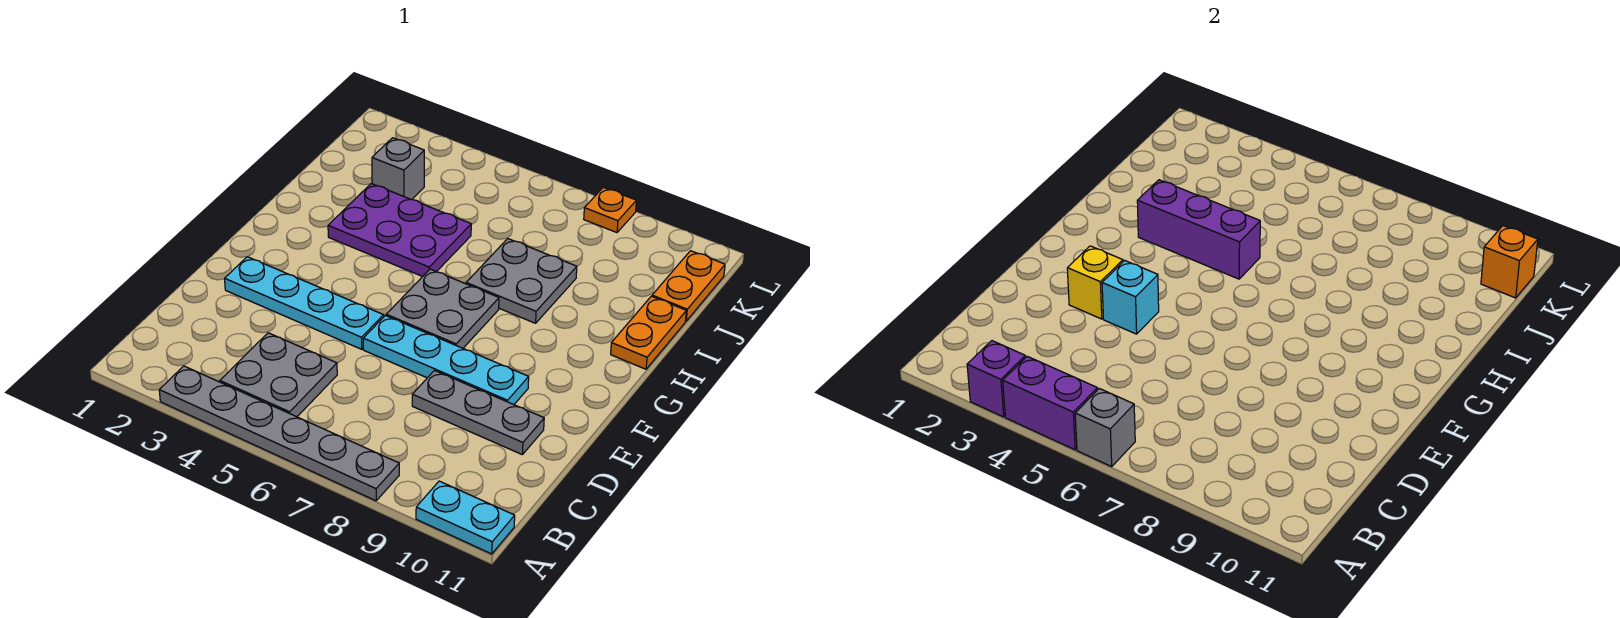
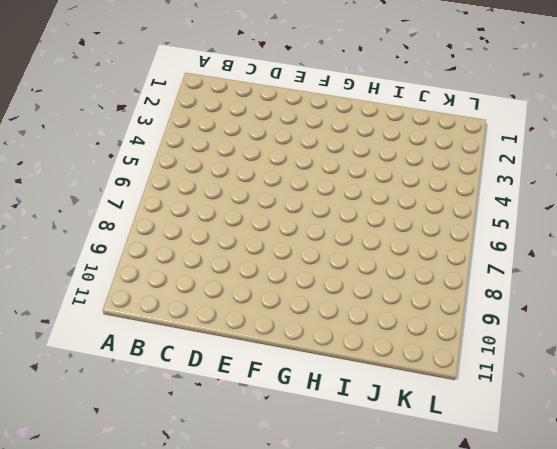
none -> grey plate A3:A8 level 1
none -> cyan plate A10:A11 level 1
none -> grey plate B4:C5 level 1

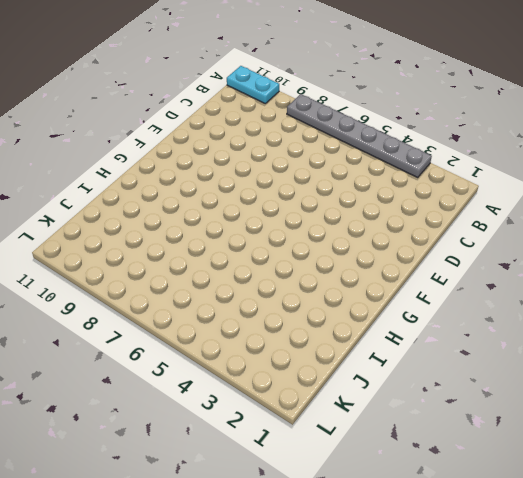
none -> grey plate B4:C5 level 1
none -> grey plate D8:D10 level 1
none -> cyan plate E2:E5 level 1

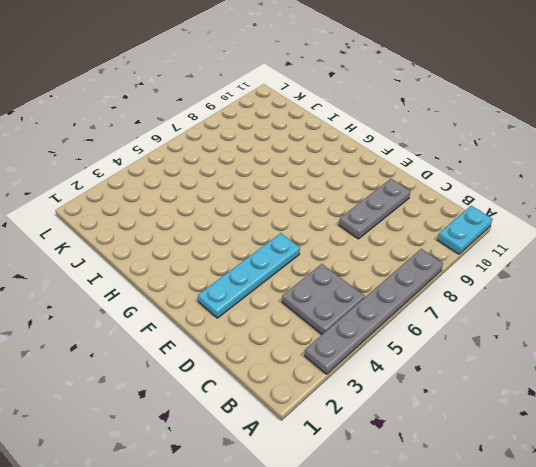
none -> cyan plate E6:E9 level 1
none -> grey plate F6:G7 level 1
none -> purple plate H3:I5 level 1

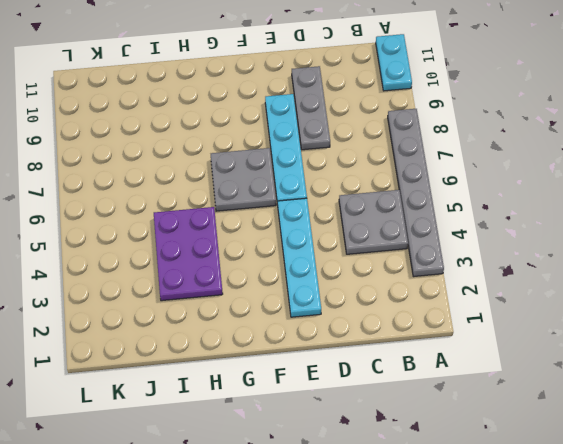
none -> grey plate H7:I8 level 1
none -> orange plate H11:I11 level 1
none -> grey brick J3 level 1

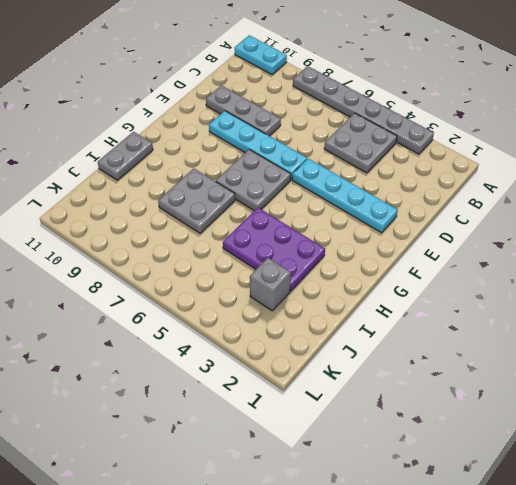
grey plate H11:I11 level 1 -> orange plate H11:I11 level 1
none -> orange plate J11:K11 level 1
none -> orange plate L8 level 1
none -> purple brick A3 level 2

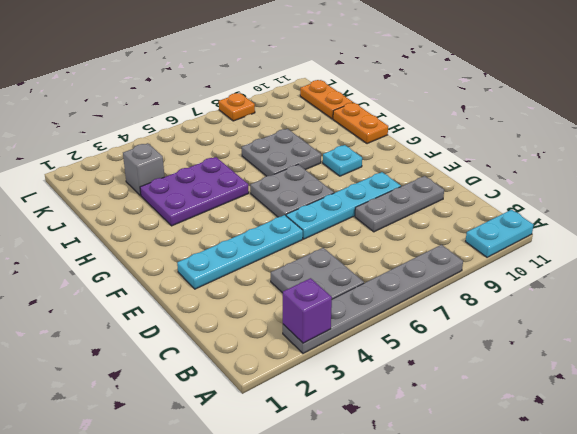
cyan plate G9 level 1 -> none
none -> purple brick A4:A5 level 2
none -> grey brick A6 level 2
none -> yellow brick E3 level 2

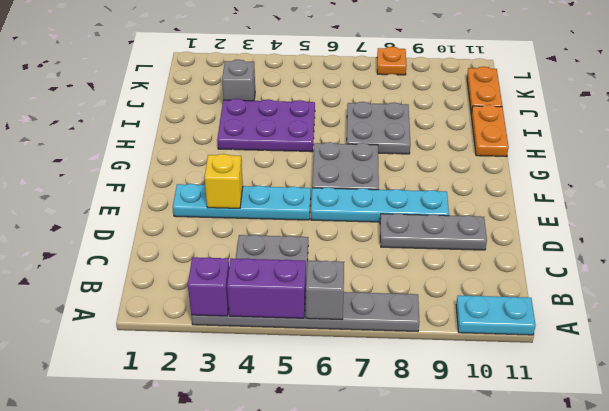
none -> cyan brick E4 level 2
none -> purple brick H3:H5 level 2
none -> orange brick K11 level 2

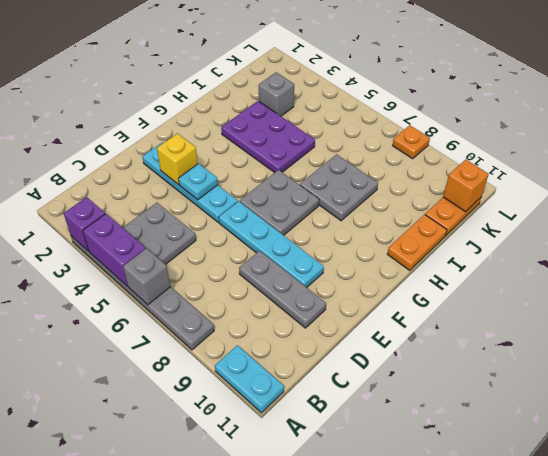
cyan plate E4 level 2 -> cyan brick E4 level 2
none -> purple brick H3:H5 level 2

